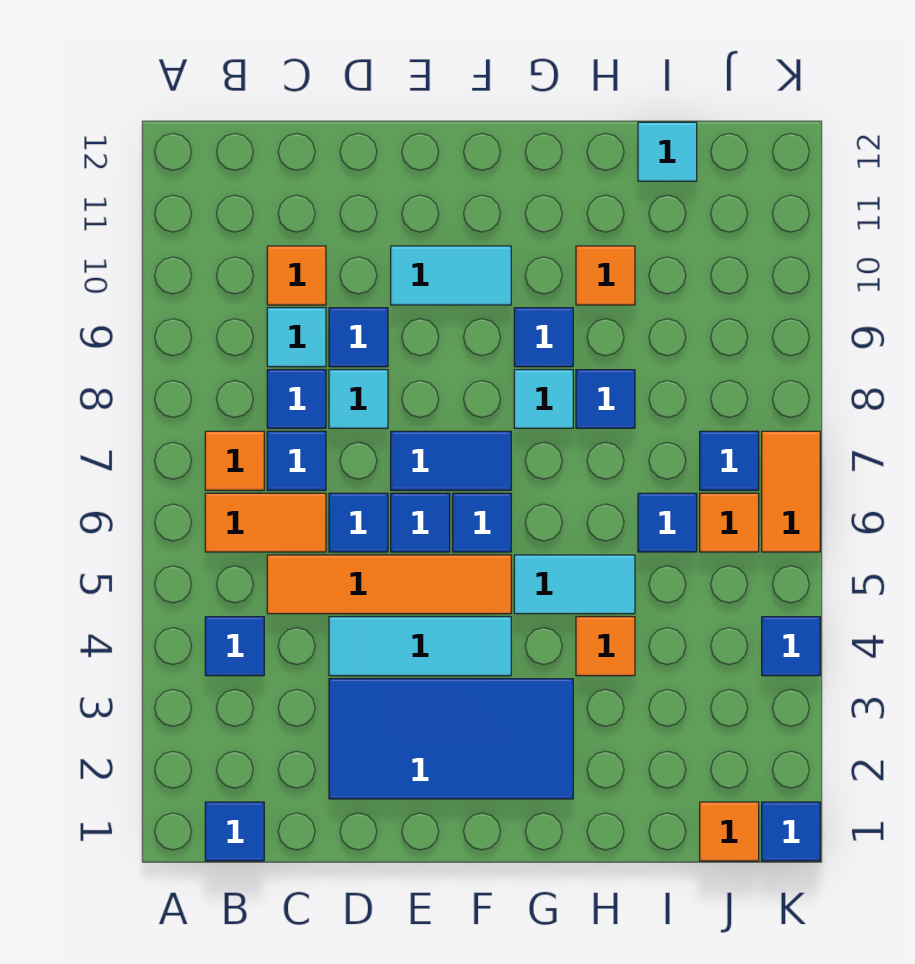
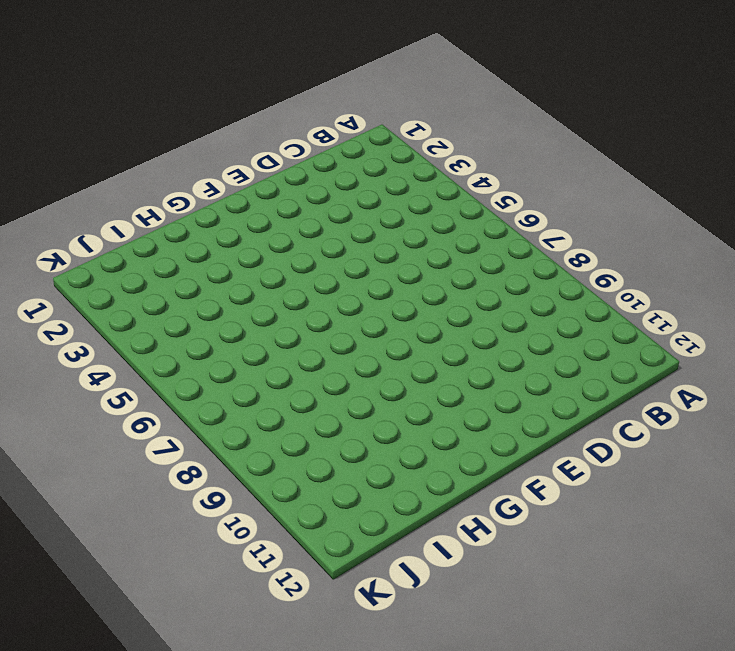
none -> blue tile B1 level 1
none -> blue tile B4 level 1
none -> orange tile B6:C6 level 1
none -> orange tile B7 level 1

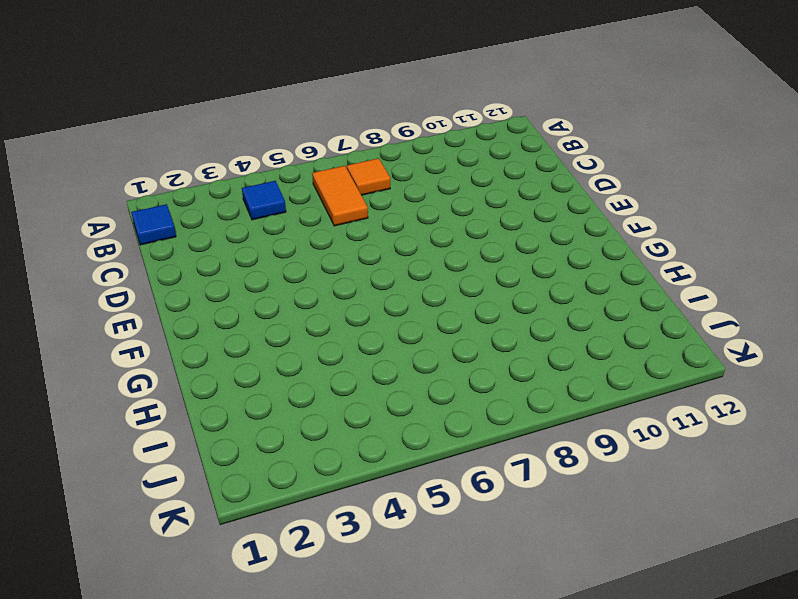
none -> orange tile C5:F5 level 1
none -> blue tile C7 level 1
none -> blue tile C8 level 1
none -> cyan tile C9 level 1

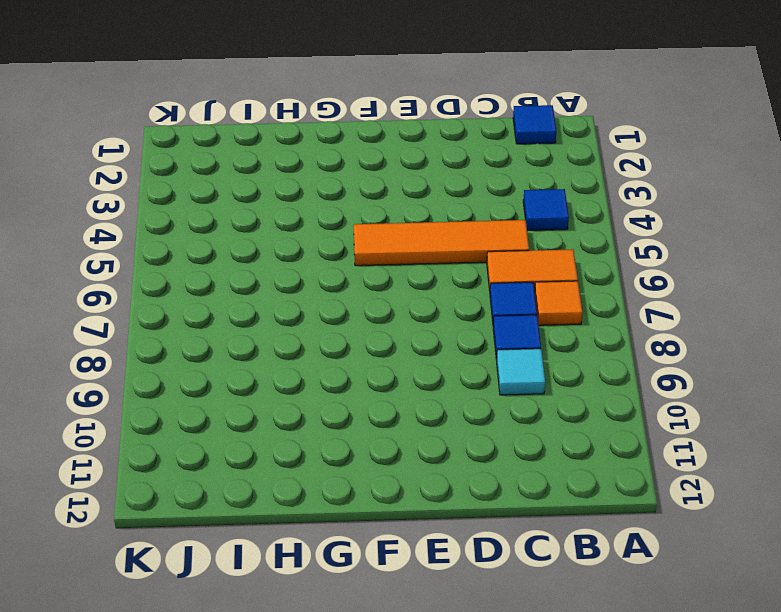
none -> orange tile C10 level 1
none -> blue tile D2:G3 level 1
none -> cyan tile D4:F4 level 1
none -> blue tile D6 level 1

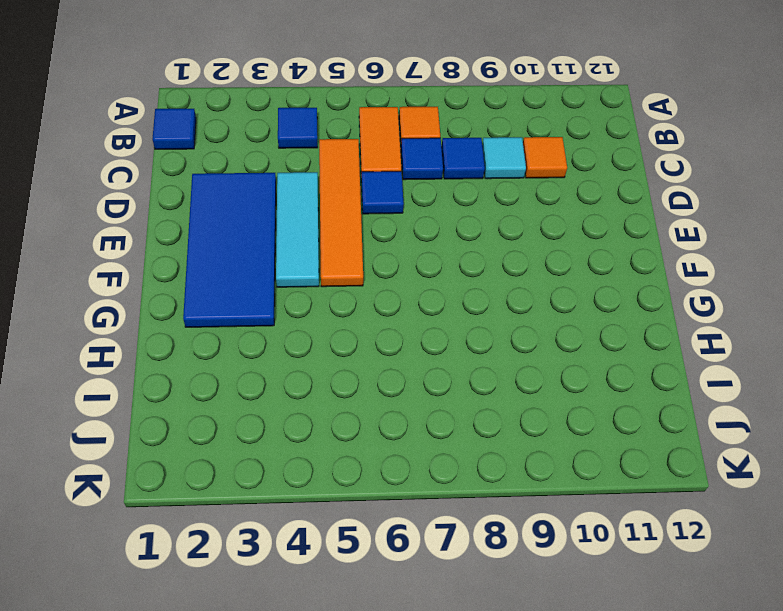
none -> cyan tile D8 level 1
none -> blue tile D9 level 1
none -> blue tile E6 level 1
none -> blue tile E7:F7 level 1

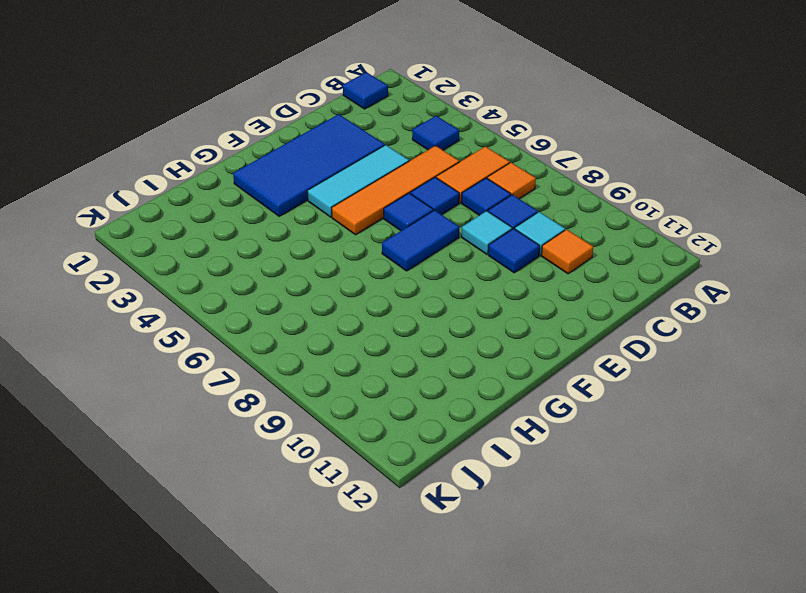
none -> cyan tile E10:F10 level 1
none -> blue tile F6 level 1
none -> cyan tile G5:H5 level 1
none -> cyan tile G8 level 1

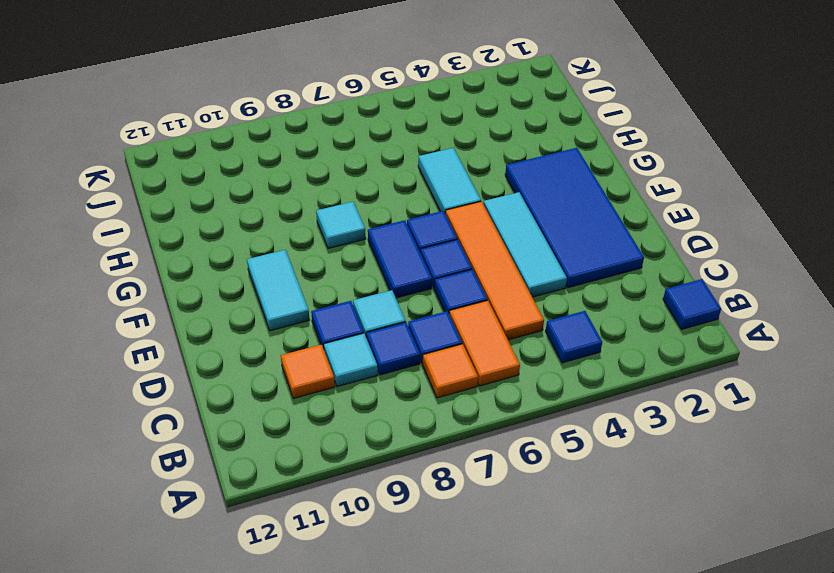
none -> blue tile G9 level 1
none -> orange tile H4 level 1
none -> blue tile H8 level 1
none -> orange tile H10 level 1

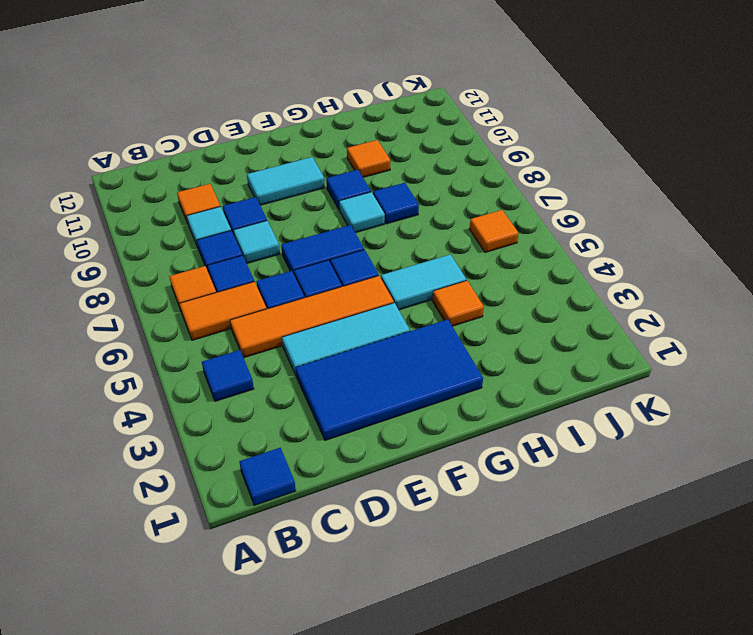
none -> blue tile I6 level 1
none -> cyan tile I12 level 1
none -> orange tile J1 level 1
none -> blue tile J7 level 1

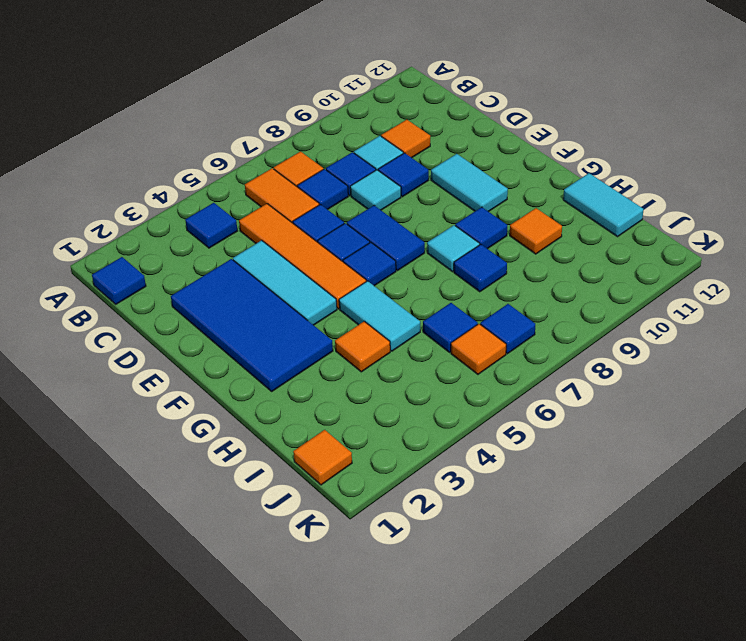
cyan tile H12:I12 level 1 -> cyan tile I12 level 1
none -> blue tile K1 level 1
none -> blue tile K4 level 1
none -> orange tile K6:K7 level 1

